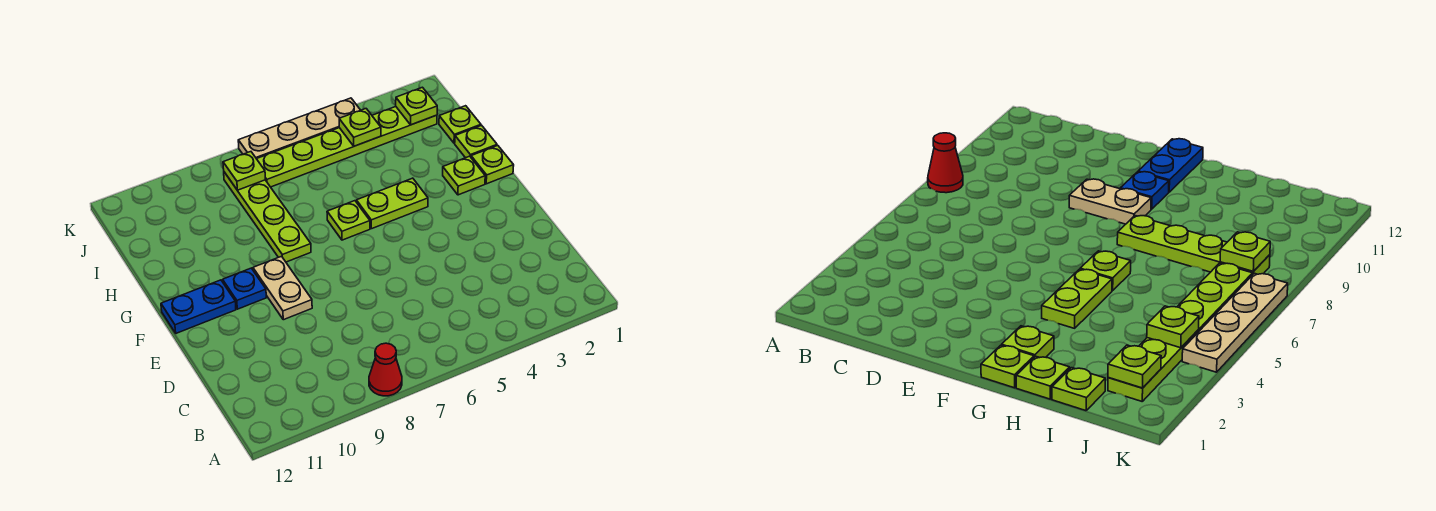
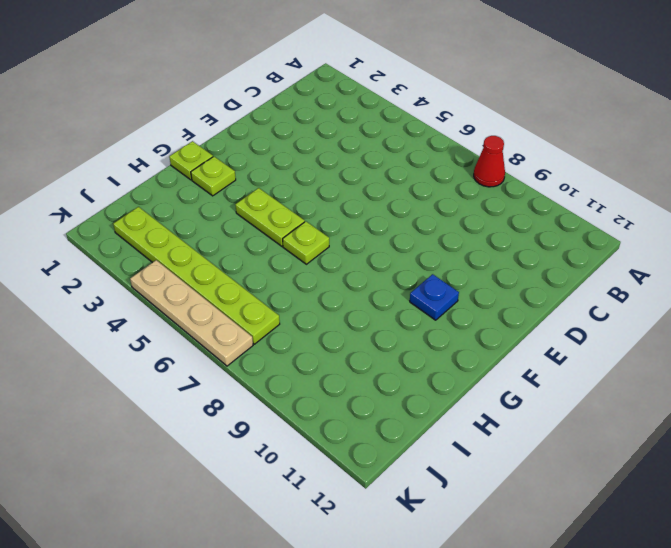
none -> tan plate E9:F9 level 1
none -> blue plate F11:F12 level 1
none -> lime plate G8:J8 level 1

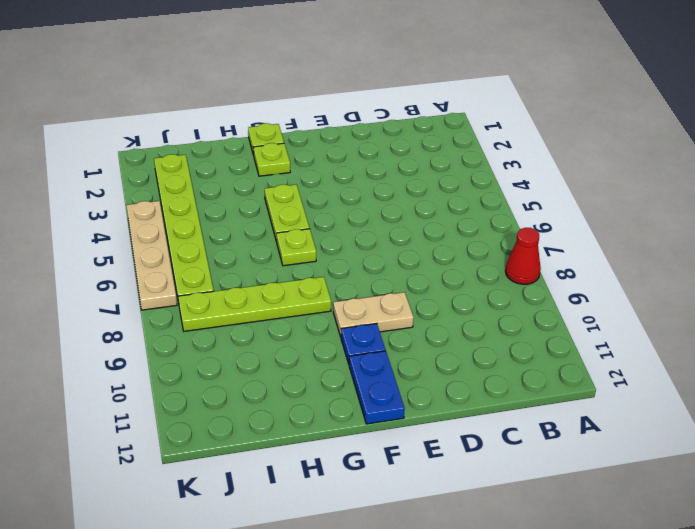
none -> lime plate H1 level 1
none -> lime plate I1 level 1
none -> lime plate J2 level 2

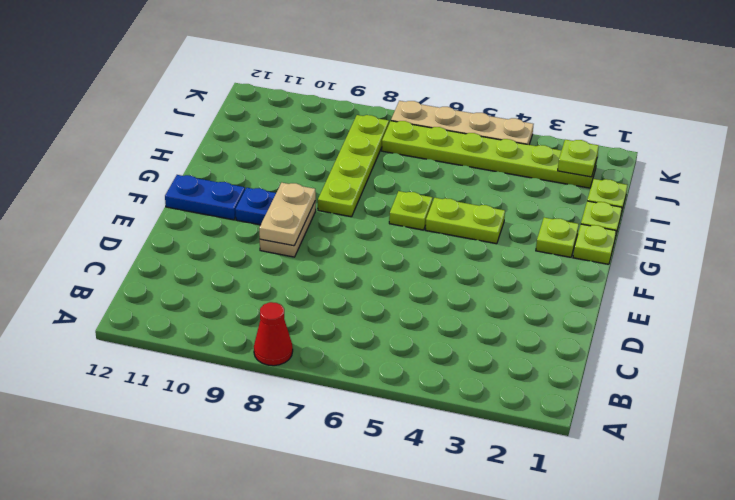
tan plate E9:F9 level 2 -> none
none -> lime plate J4 level 2
none -> lime plate J8 level 2

